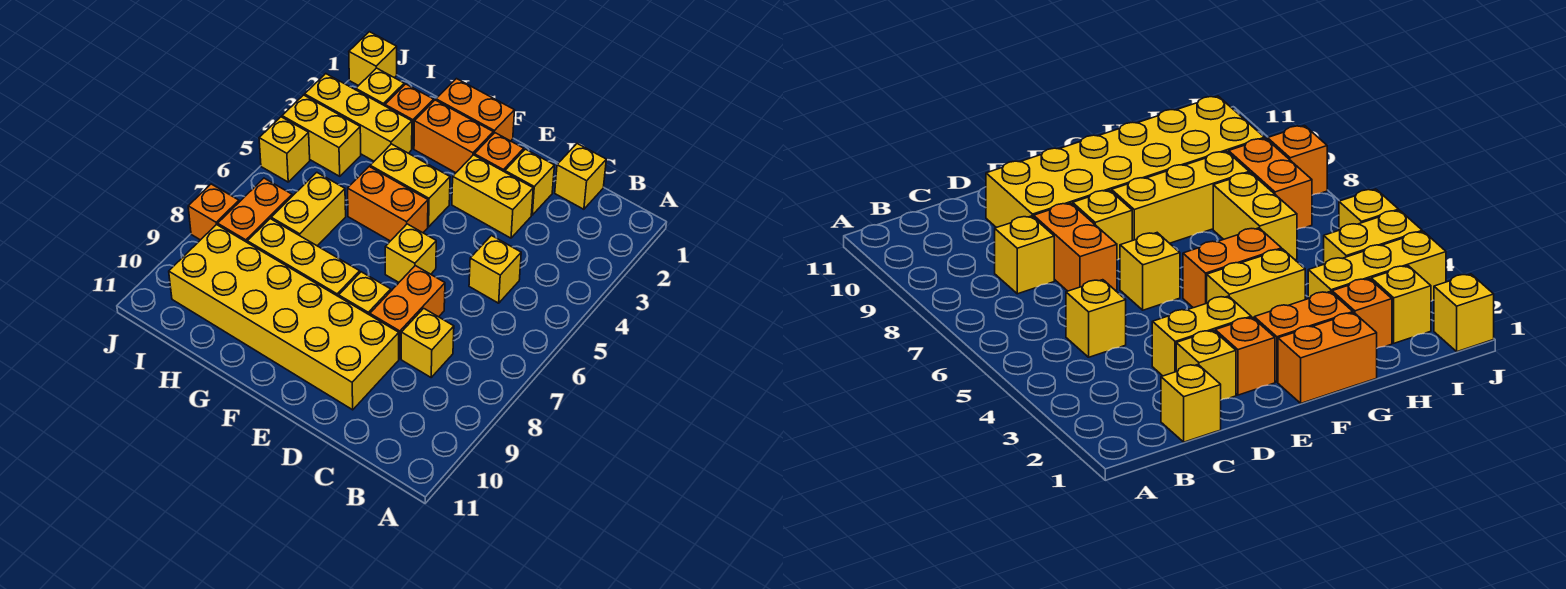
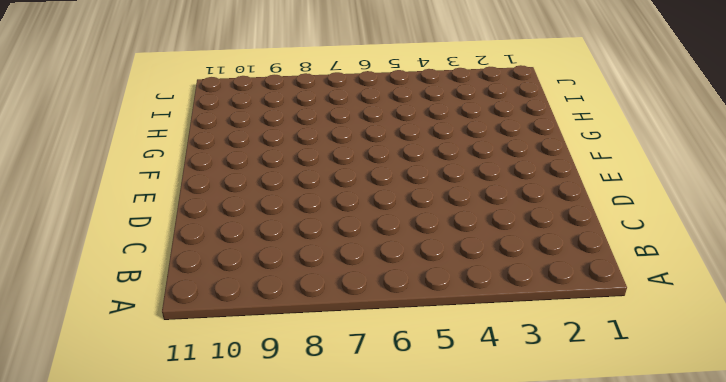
none -> yellow brick C1 level 1
none -> yellow brick C5 level 1
none -> yellow brick C8 level 1

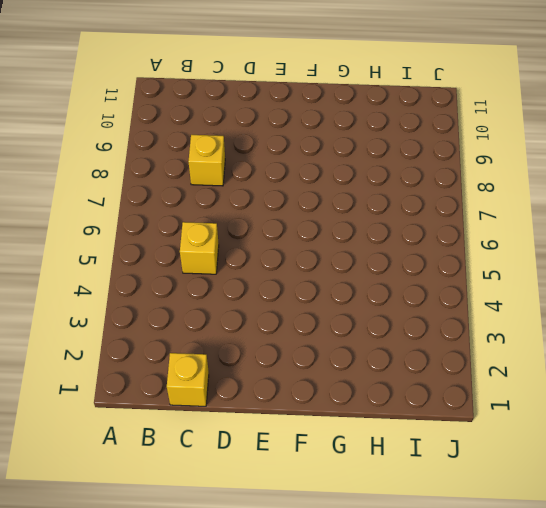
none -> yellow brick D2 level 1
none -> yellow brick D3:E3 level 1
none -> orange brick D7:D8 level 1

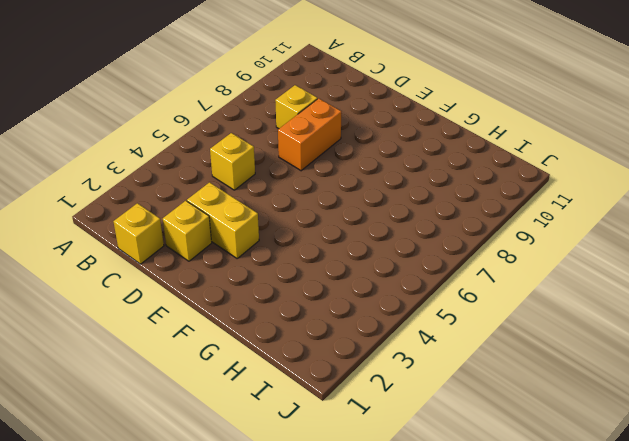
none -> yellow brick D9:I10 level 1
none -> orange brick E2 level 1
none -> yellow brick E6 level 1

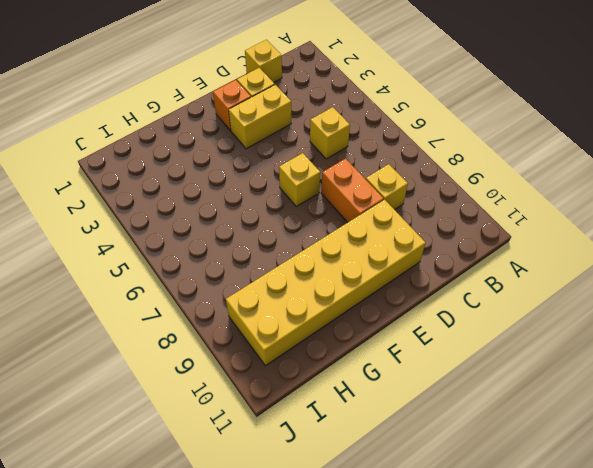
none -> yellow brick E8 level 1
none -> orange brick F1:G1 level 1
none -> orange brick F2:G2 level 1

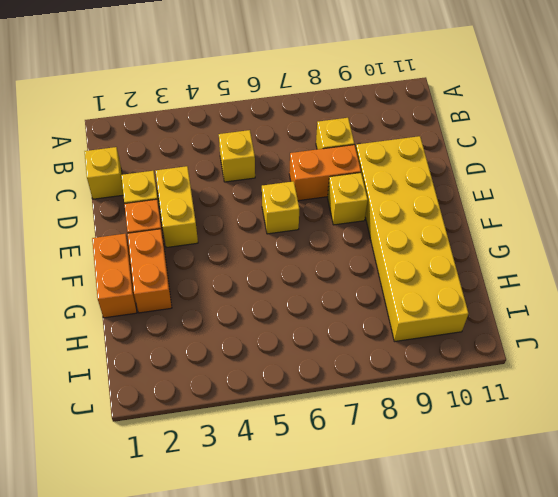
none -> yellow brick F4:G4 level 1
none -> orange brick F5:G5 level 1
none -> yellow brick F8:H8 level 1

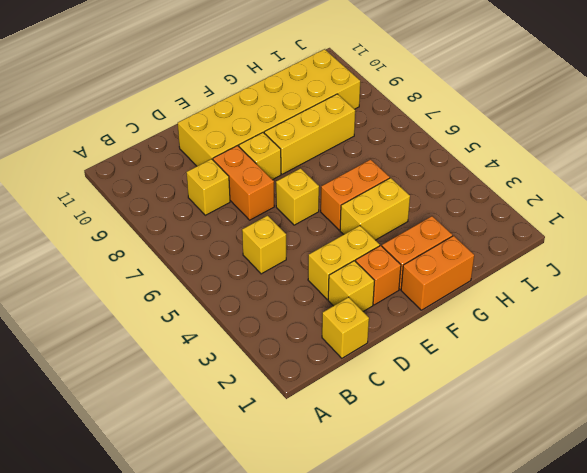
none -> orange brick H2 level 1
none -> yellow brick H3:J3 level 1
none -> yellow brick H6:H7 level 1

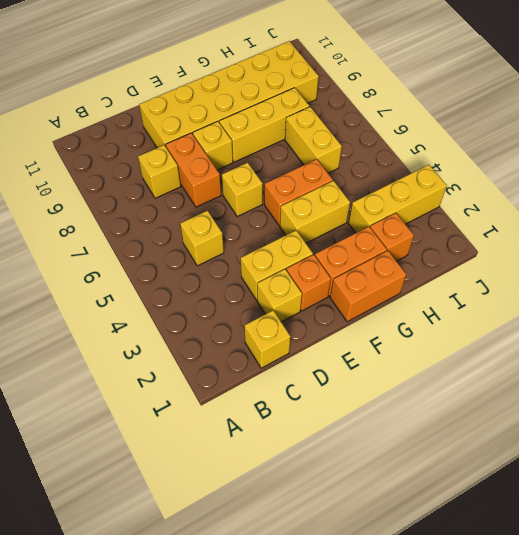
none -> yellow brick I2 level 1
none -> yellow brick I4:J4 level 1
none -> orange brick I7:I8 level 1

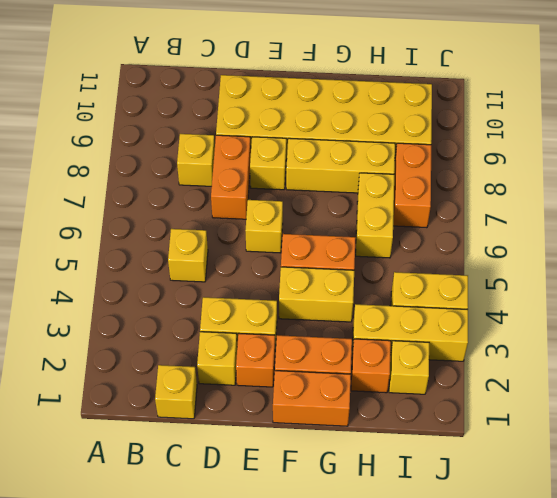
none -> yellow brick J1 level 1
none -> yellow brick J5 level 1
none -> orange brick J8 level 1

